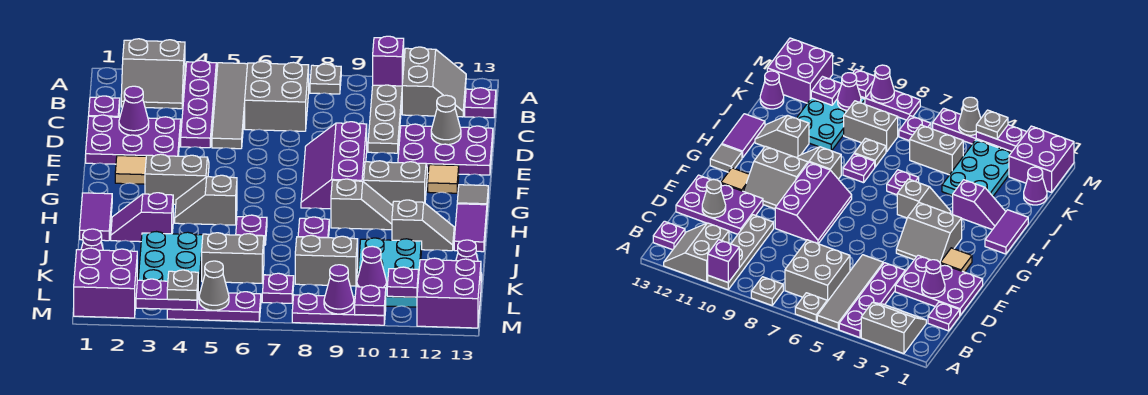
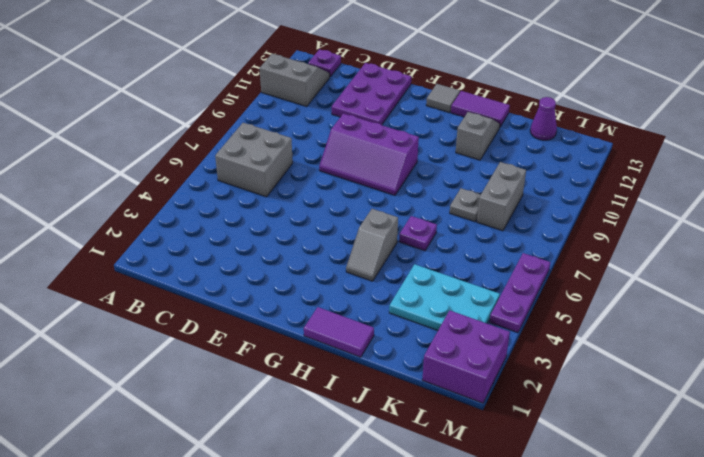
none -> grey slope A2:B3 level 1 top A
none -> purple plate A4:D4 level 1
none -> grey tile A5:D5 level 1
none -> grey plate A6 level 1

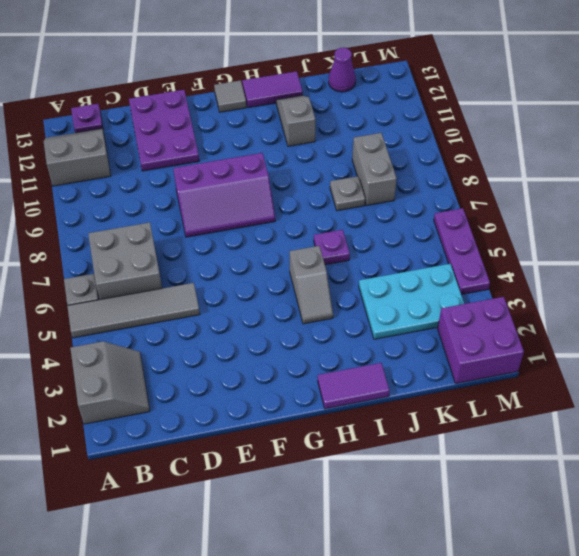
none -> purple plate A4:D4 level 1
none -> grey plate A8 level 1
none -> grey plate A10:D10 level 1
none -> purple plate C1 level 1

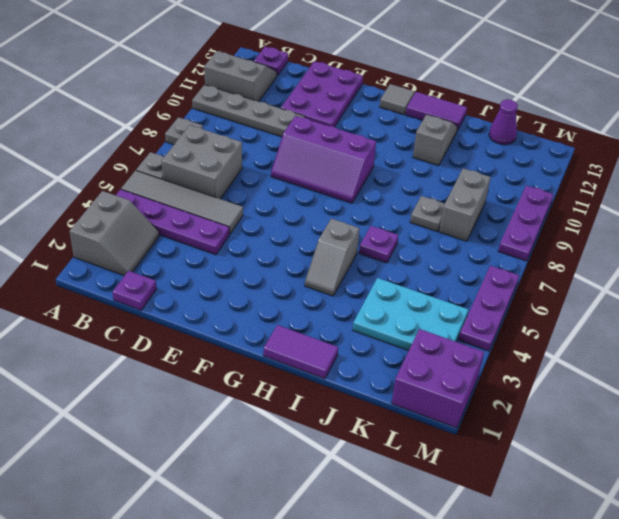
none -> purple plate D1:E3 level 1
none -> tan tile F2 level 1
none -> grey slope F3:G4 level 1 top G
none -> grey slope F10:G11 level 1 top G

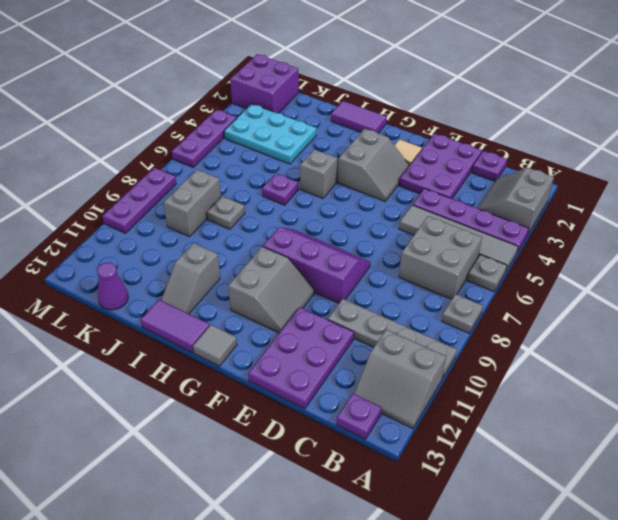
none -> tan tile F12 level 1
none -> grey slope H9:H10 level 1 top 9
none -> purple slope I2:I3 level 1 top 3
none -> purple plate I8 level 1

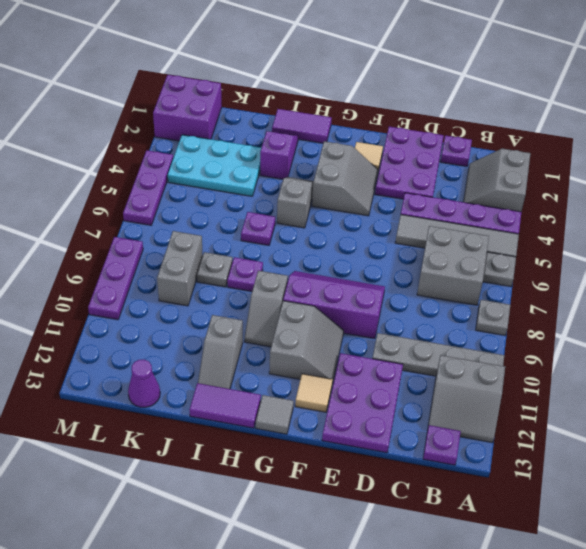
none -> cyan plate J10:L11 level 1
none -> purple cone K1 level 1
none -> grey brick K5:K6 level 1
none -> purple plate L7 level 1

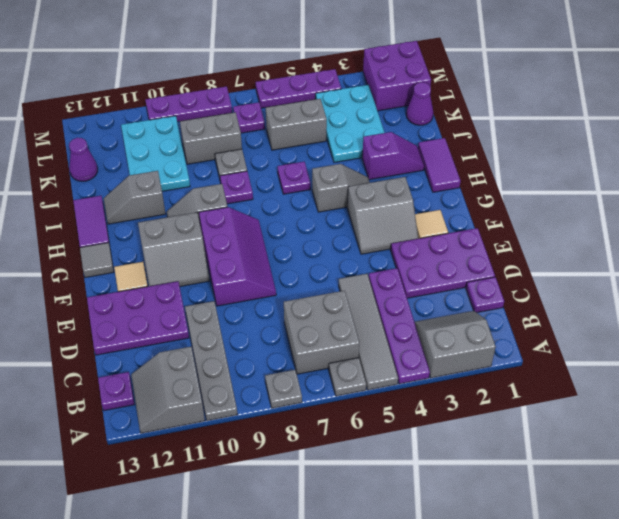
none -> purple brick L12:M13 level 1
none -> purple brick A10 level 2
none -> purple cone D2 level 2
none -> grey cone D12 level 2

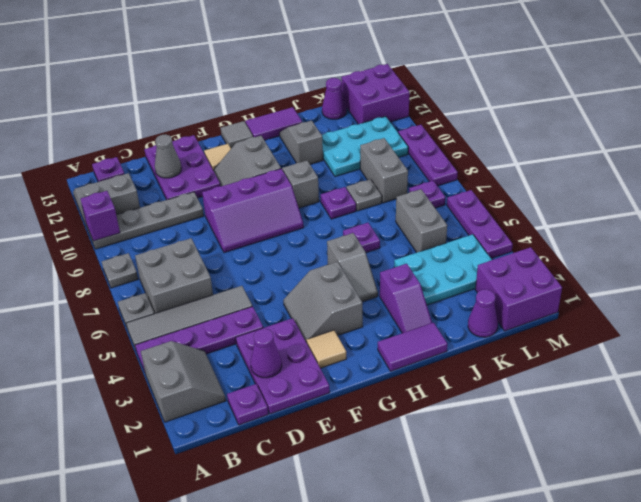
none -> purple cone L10 level 2
none -> purple plate L11 level 2
none -> purple plate M3:M4 level 2
none -> grey cone M5 level 2

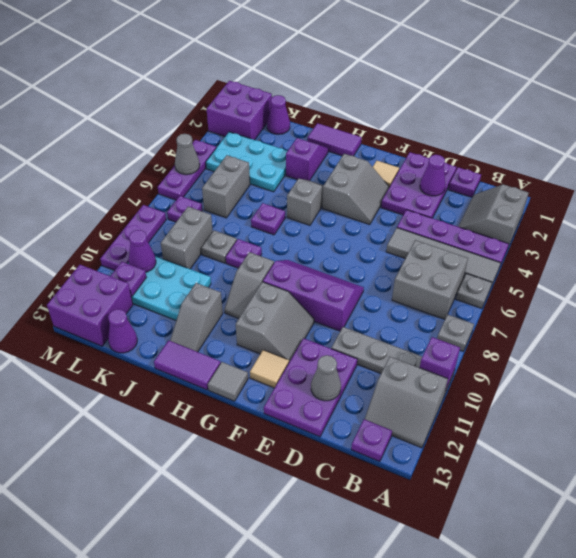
none -> purple plate M3:M4 level 2
none -> purple cone M9 level 2
none -> purple plate M10 level 2
none -> grey plate M4 level 3

